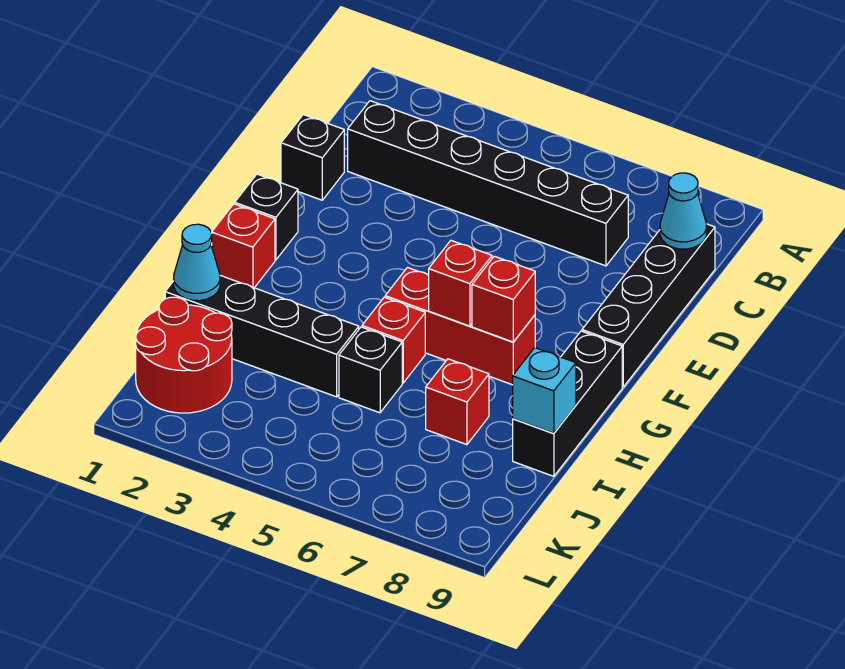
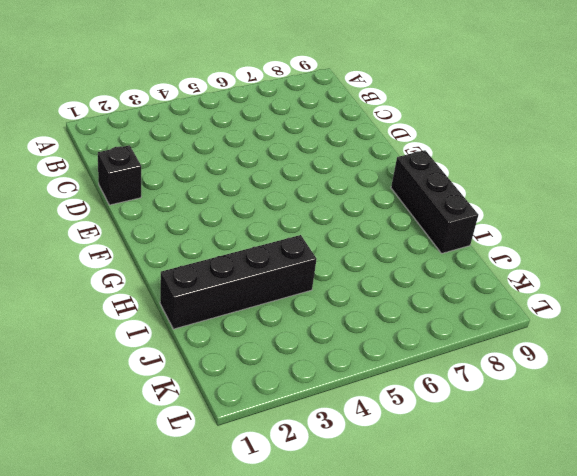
none -> black brick C2:C7 level 1
none -> black brick C9:F9 level 1
none -> black brick F1 level 1

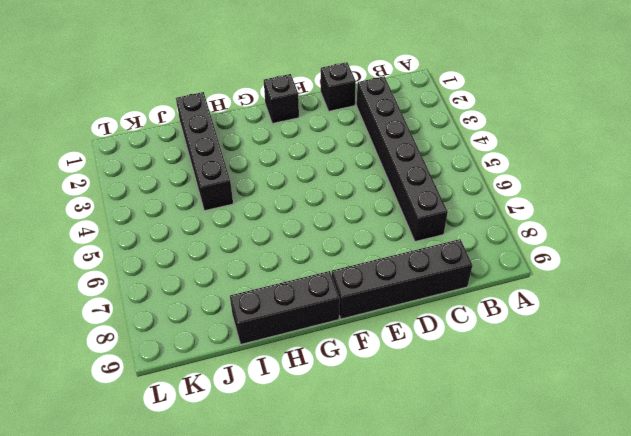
none -> red brick G1 level 1
none -> red brick G5:G7 level 1
none -> red brick H5 level 1

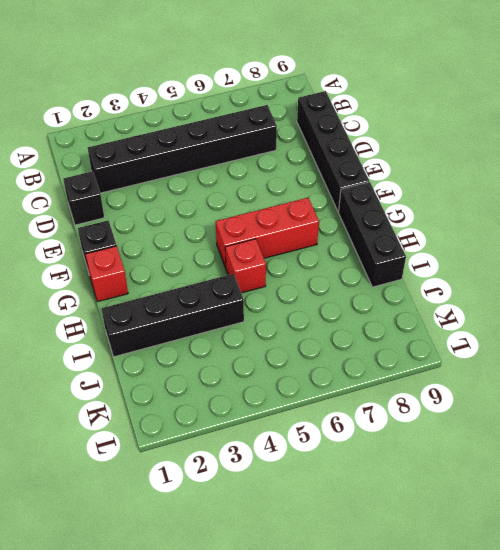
none -> black brick I5 level 1
none -> red brick I7 level 1
none -> red round brick J1:K2 level 1

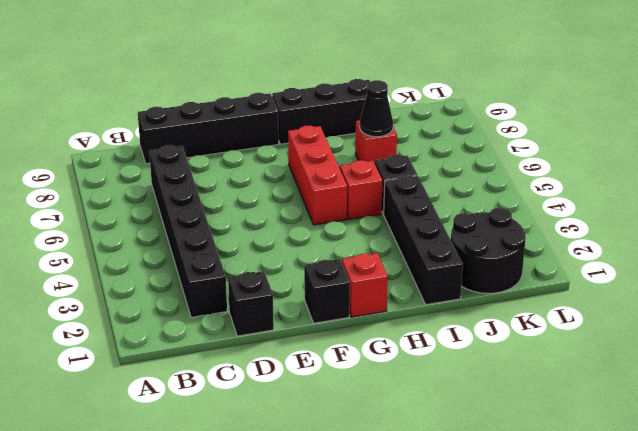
black cone I7 level 2 -> none
black round brick J1:K2 level 1 -> red round brick J1:K2 level 1
none -> cyan cone C9 level 2
none -> red brick G6 level 2
none -> red brick G7 level 2

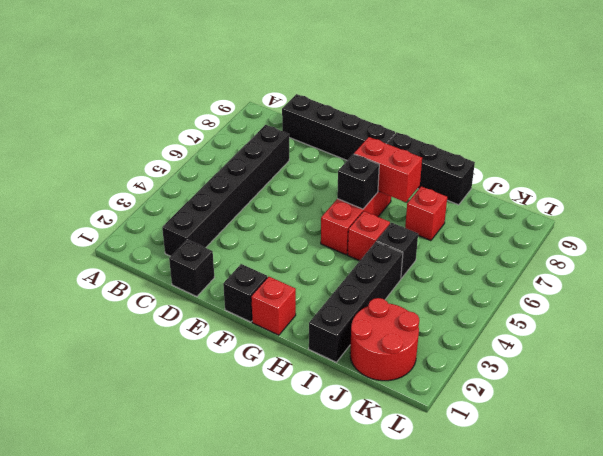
black brick G6 level 2 -> red brick G6 level 2
red brick G7:H7 level 2 -> red brick G7 level 2
none -> cyan cone C9 level 2
none -> cyan cone I1 level 2
none -> cyan brick I9 level 2

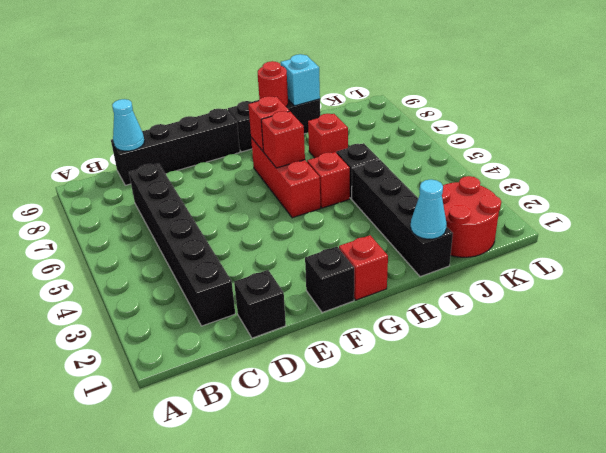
red round brick H9 level 2 -> none

